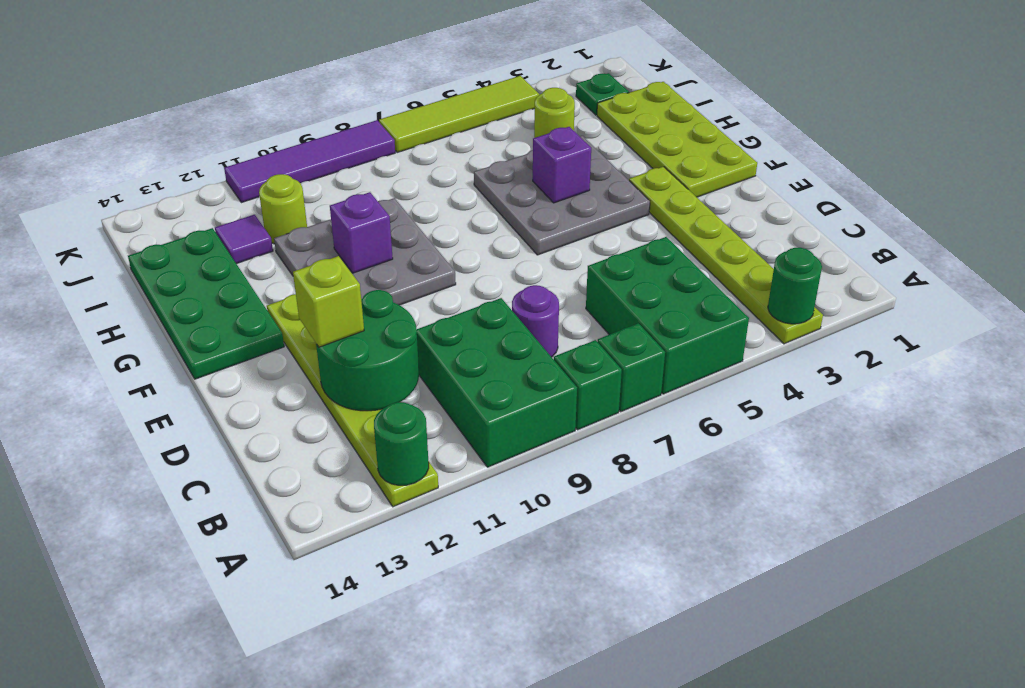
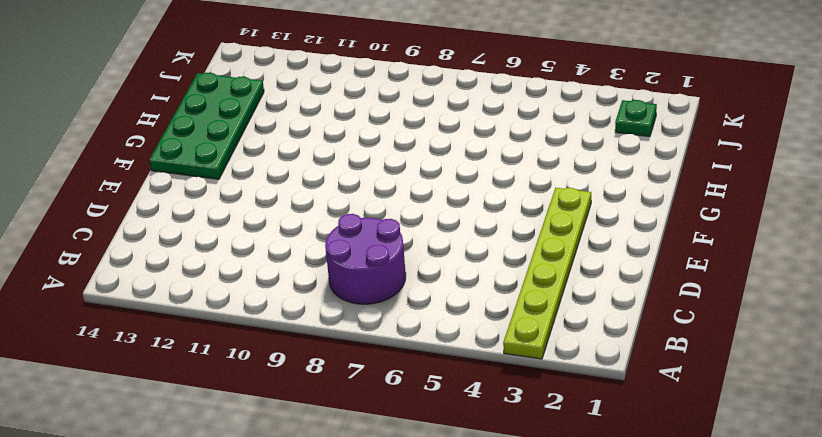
purple round brick B7:C8 level 1 -> purple round brick C8 level 1
none -> green brick A5:C6 level 1
none -> green brick A7 level 1
none -> green brick A8 level 1

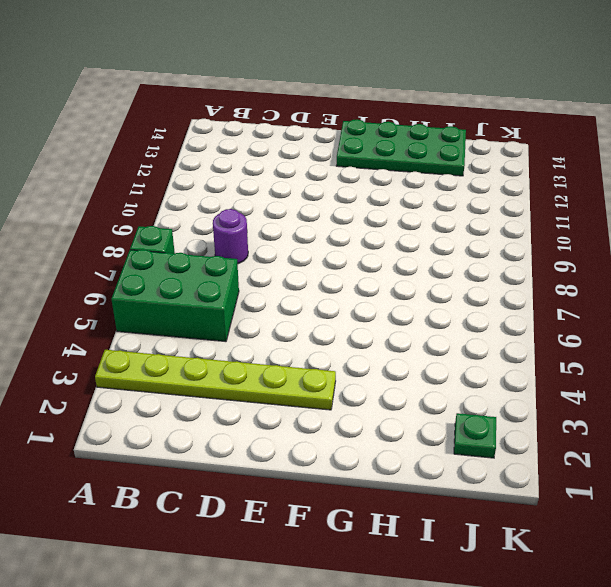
none -> green brick A8 level 1
none -> green brick A9:C10 level 1
none -> lime plate A12:F12 level 1

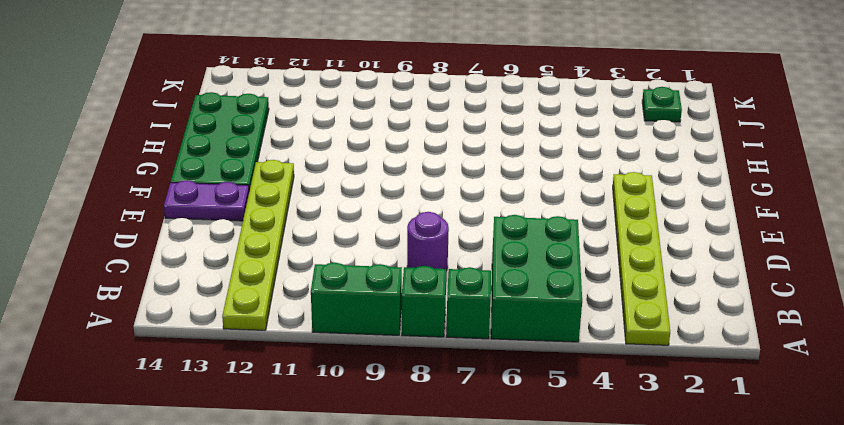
green brick A9:A10 level 1 -> green brick A9:C10 level 1
purple plate E13:E14 level 1 -> none
none -> lime plate F1:I2 level 1
none -> grey plate F4:H6 level 1
none -> grey plate F9:H11 level 1

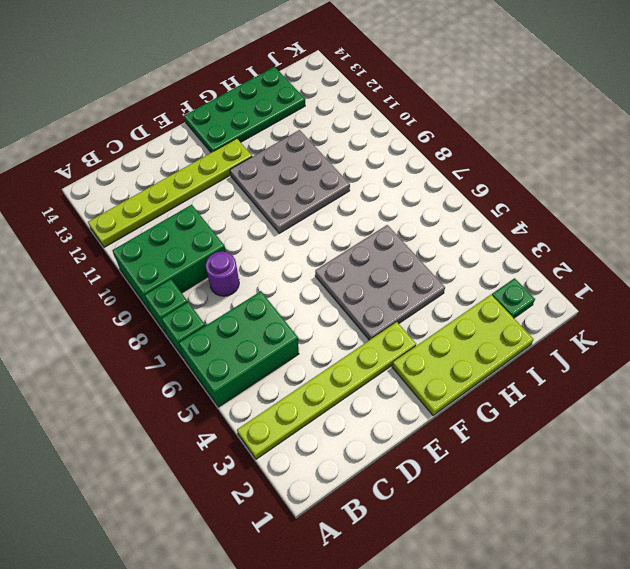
none -> lime round brick I4 level 1
none -> lime round brick I11 level 1
none -> purple tile I12 level 1

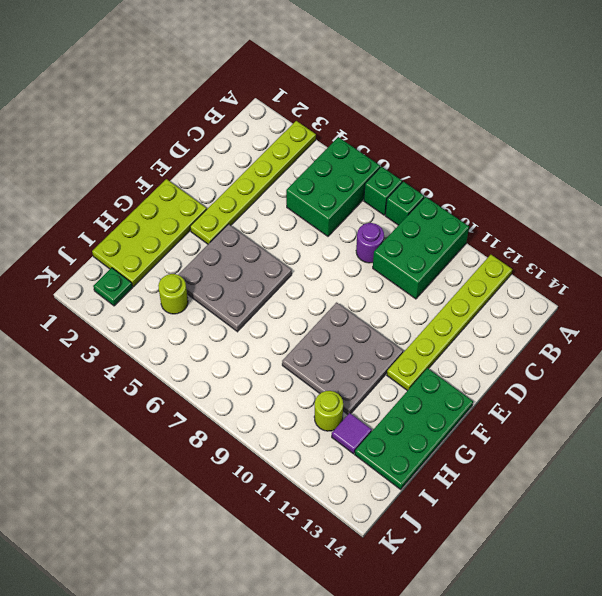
none -> lime tile K4:K7 level 1
none -> purple tile K8:K11 level 1
none -> green round brick A3 level 2

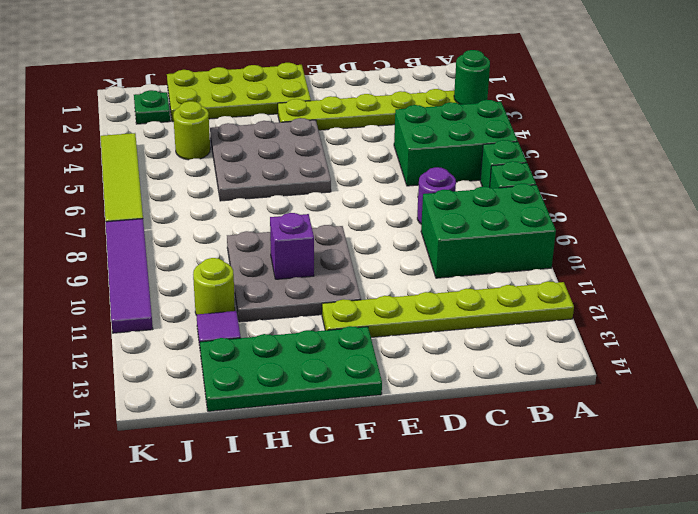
none -> green round brick A12 level 2
none -> green round brick C11:D12 level 2
none -> purple brick G5 level 2

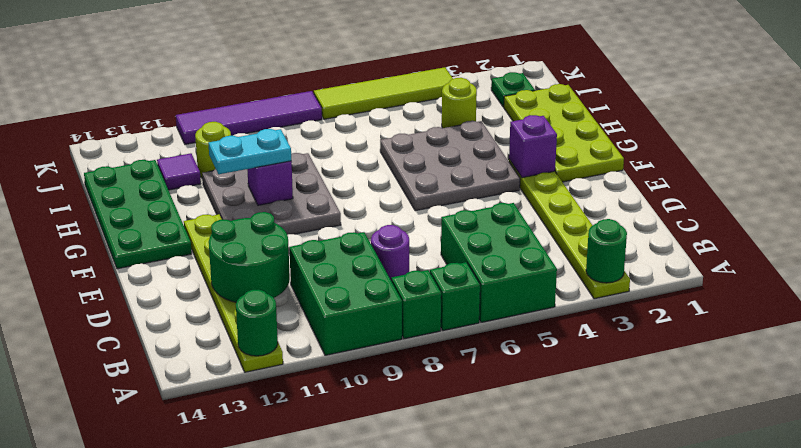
purple brick F3 level 2 -> purple brick G5 level 2
cyan plate G10:G11 level 3 -> none
none -> lime brick D12 level 3

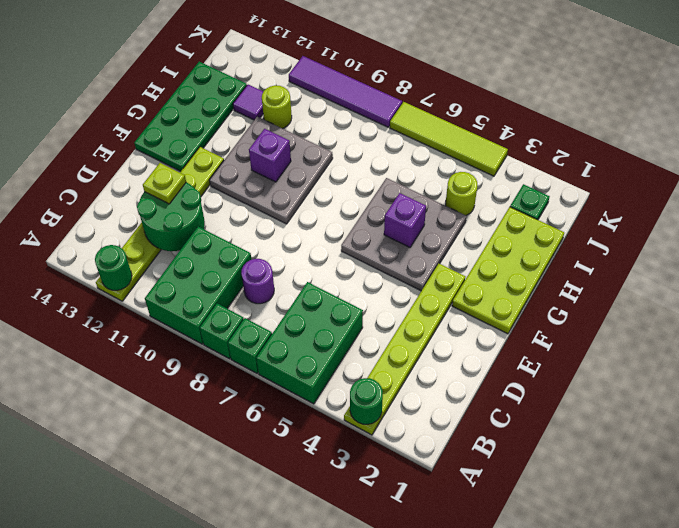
lime plate D12 level 3 -> lime brick D12 level 3

